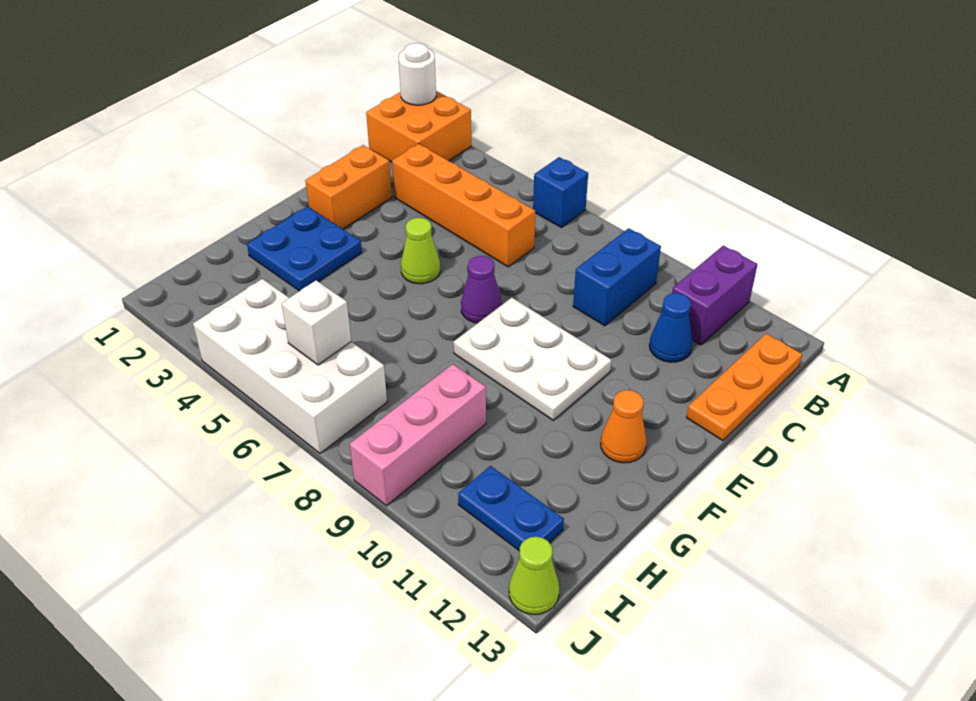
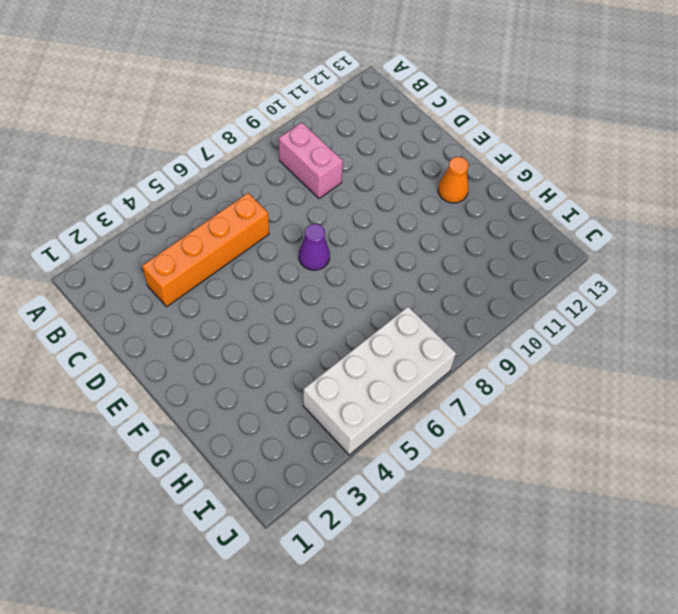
pink brick B9:C9 level 1 -> blue brick B9:C9 level 1
none -> orange brick A1:B2 level 1
none -> blue brick A6 level 1
none -> purple brick A11:B11 level 1

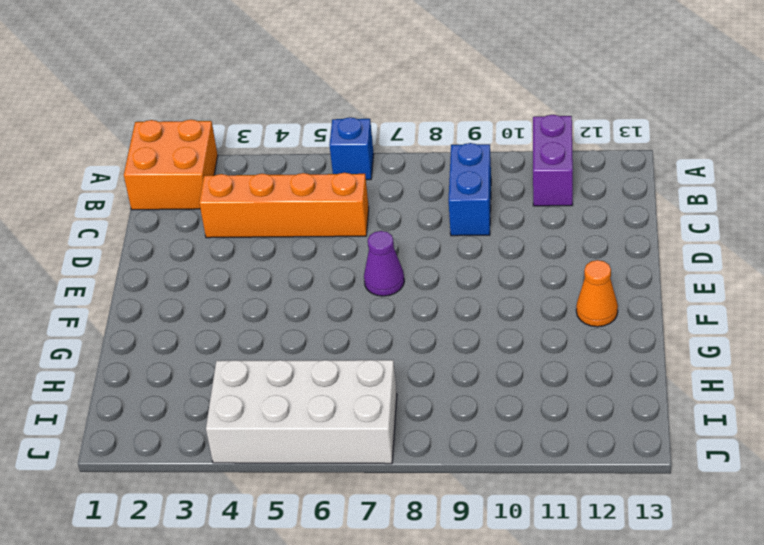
none -> orange plate B13:D13 level 1
none -> blue cone C11 level 1
none -> orange brick D2:E2 level 1

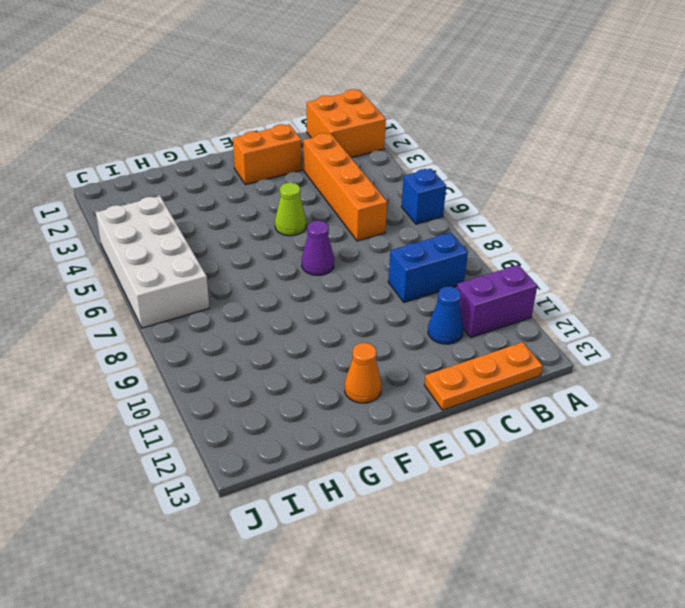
none -> white plate E8:F10 level 1
none -> blue plate F2:G3 level 1
none -> pink brick H9:J9 level 1

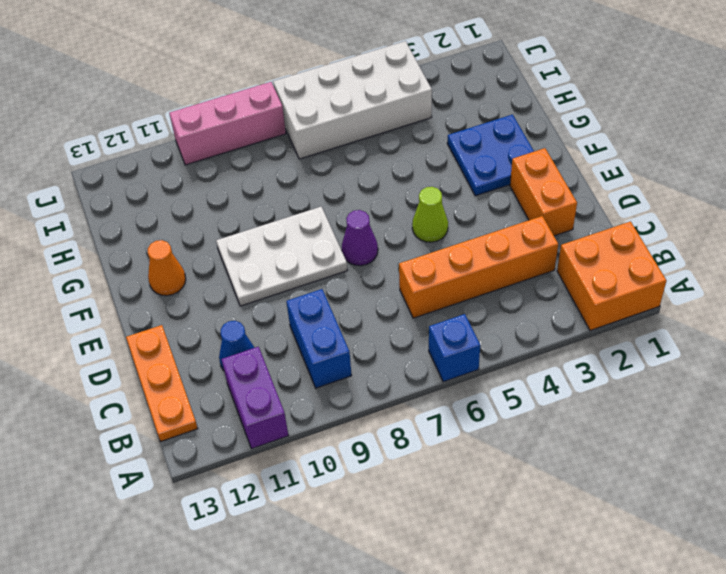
pink brick J8:J10 level 1 -> pink brick H9:J9 level 1
none -> blue plate I11:I12 level 1
none -> lime cone J13 level 1
none -> white round brick A1 level 2

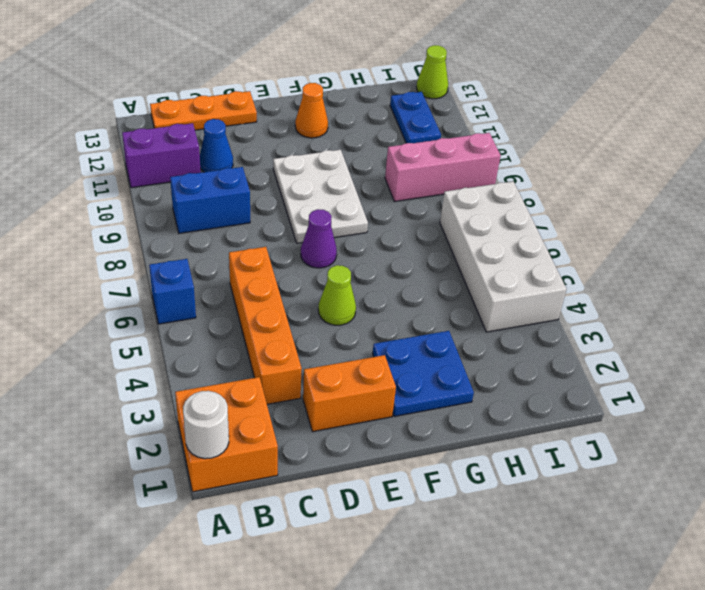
none -> white brick I6 level 2

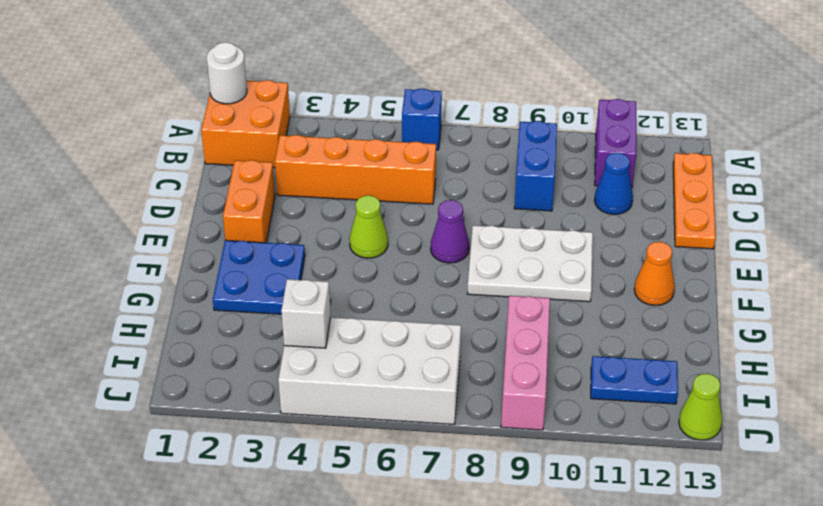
white brick I4 level 2 -> white brick I6 level 2

